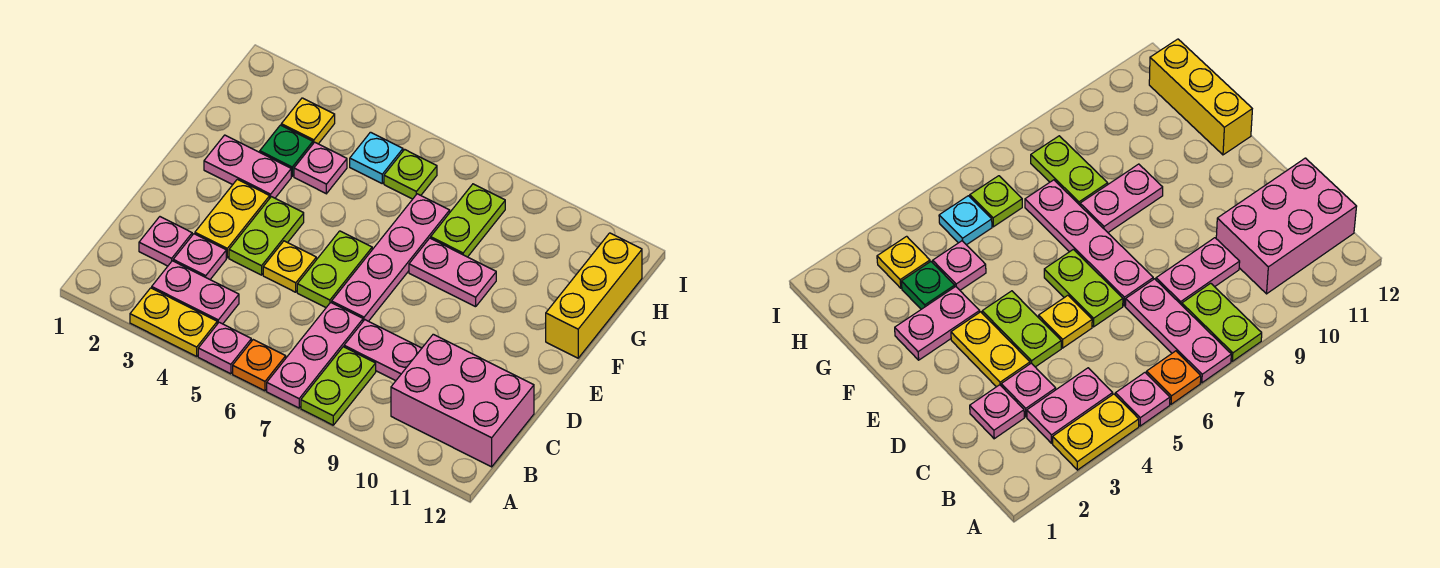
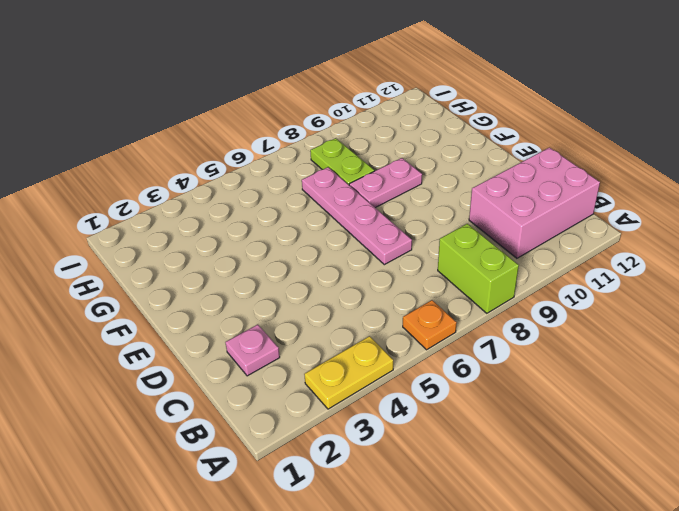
lime brick A8:B8 level 1 -> lime plate A8:B8 level 1
none -> pink plate A5 level 1
none -> pink plate A7:C7 level 1
none -> pink plate B3:B4 level 1

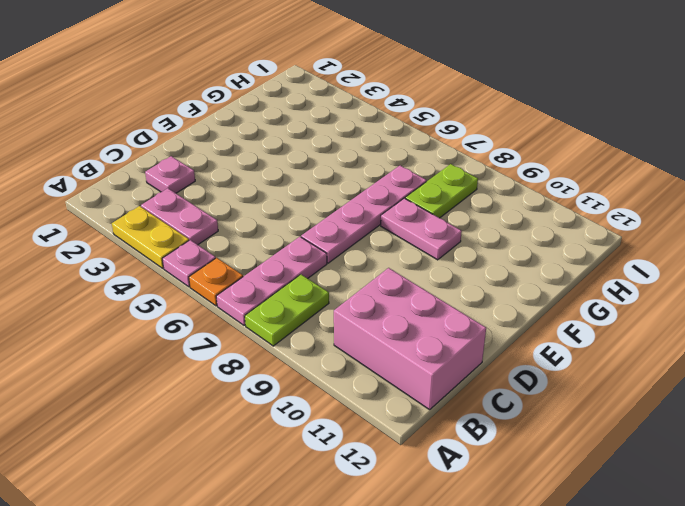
none -> pink plate C3 level 1
none -> pink plate C8:C9 level 1
none -> yellow plate D3:E3 level 1

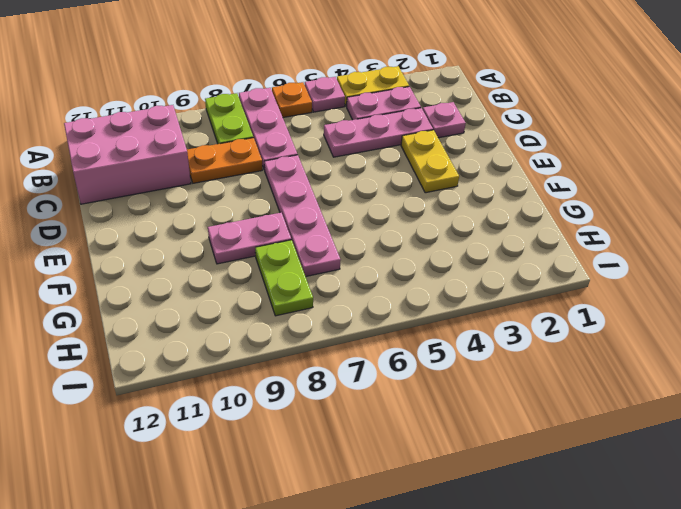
pink plate C3:C5 level 1 -> pink plate C3 level 1
orange plate C8:C9 level 1 -> pink plate C8:C9 level 1
none -> lime plate D4:E4 level 1
none -> yellow plate D5 level 1
none -> lime plate D6:E6 level 1

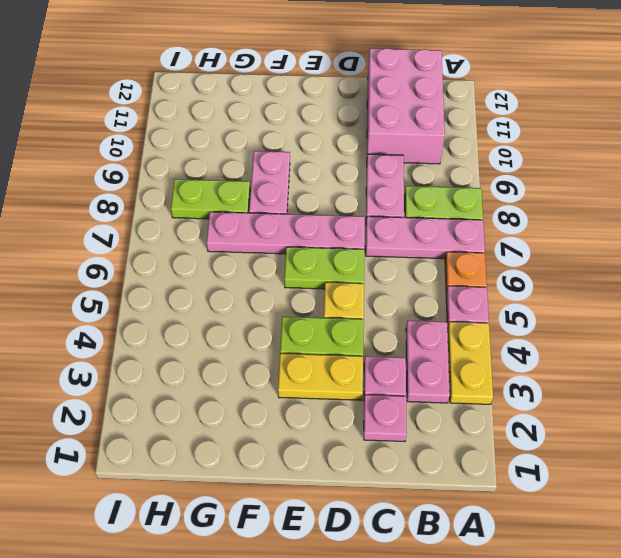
none -> pink plate F2:F3 level 1
none -> yellow brick F12:H12 level 1
none -> green plate G3 level 1

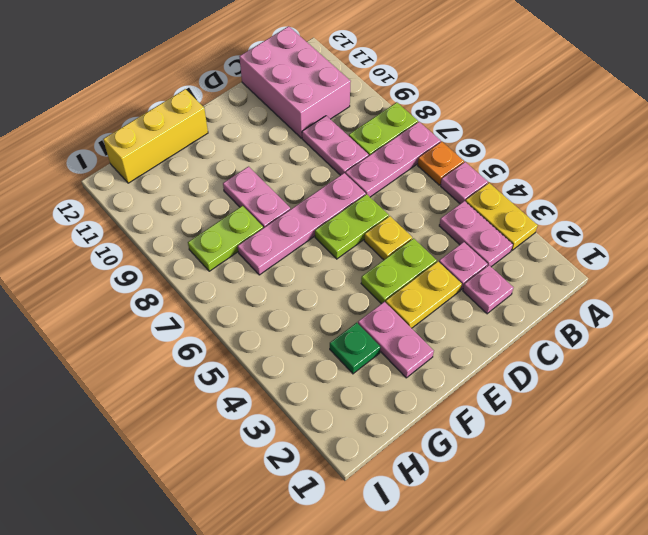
none -> pink plate G4 level 1
none -> yellow plate H3 level 1
none -> cyan plate H5 level 1

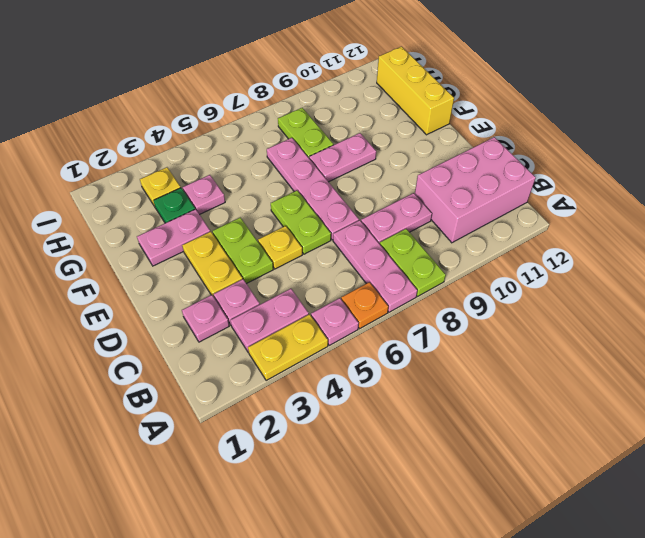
none -> cyan plate H5 level 1
none -> lime plate H6 level 1

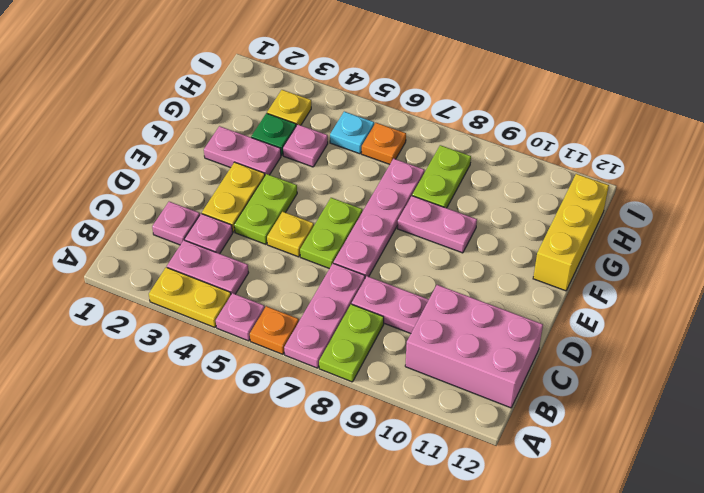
orange plate H6 level 1 -> lime plate H6 level 1

